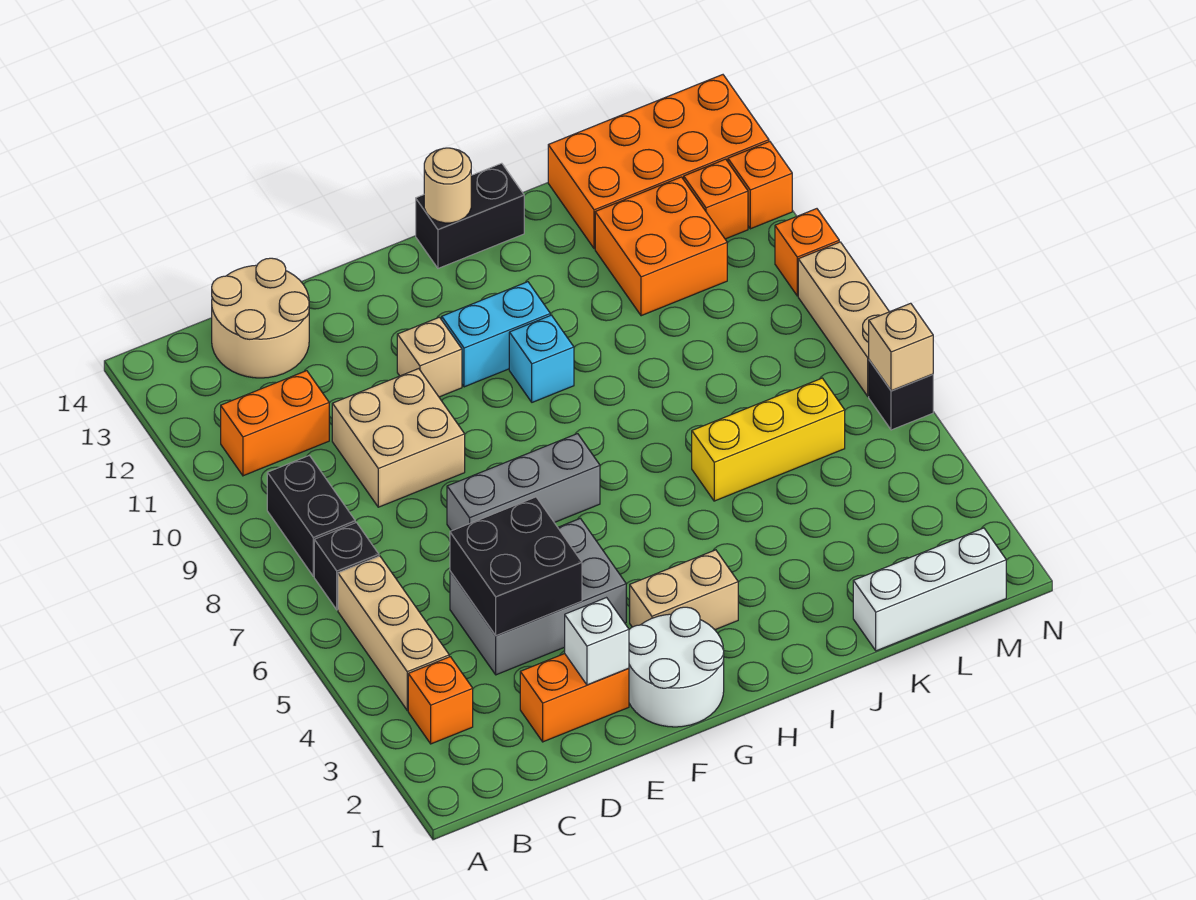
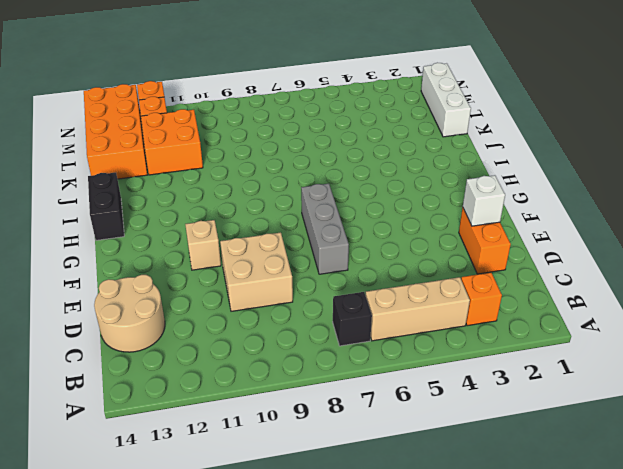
none -> black brick B8:B9 level 1
none -> orange brick B11:C11 level 1
none -> grey brick D4:F5 level 1

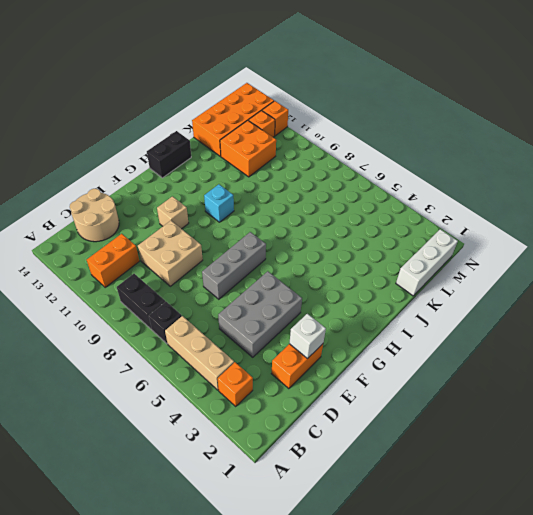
none -> white round brick F1:G2 level 1
none -> tan brick G3:H3 level 1
none -> cyan brick G11:H11 level 1

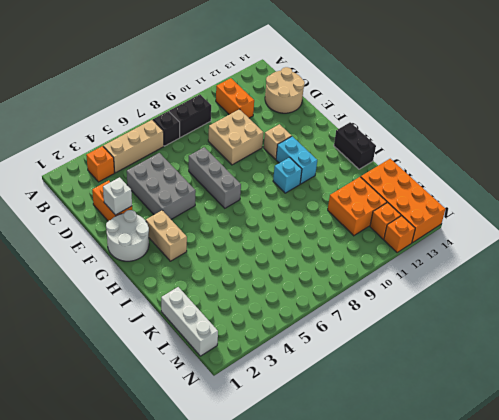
none -> yellow brick J6:L6 level 1
none -> black brick N6 level 1
none -> tan brick N7:N9 level 1

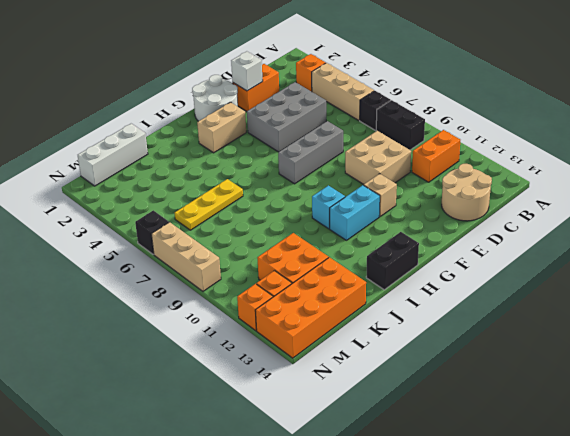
yellow plate J6:L6 level 1 -> yellow brick J6:L6 level 1
none -> orange brick N10 level 1
none -> black brick D4:E5 level 2
none -> tan round brick H14 level 2

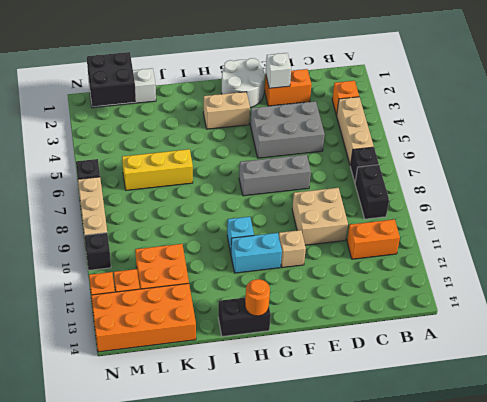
orange round brick H14 level 2 -> tan round brick H14 level 2
black brick L1:M2 level 2 -> black brick D4:E5 level 2
black brick N10 level 1 -> orange brick N10 level 1
none -> tan round brick C13:D14 level 1
none -> tan brick N6 level 2

